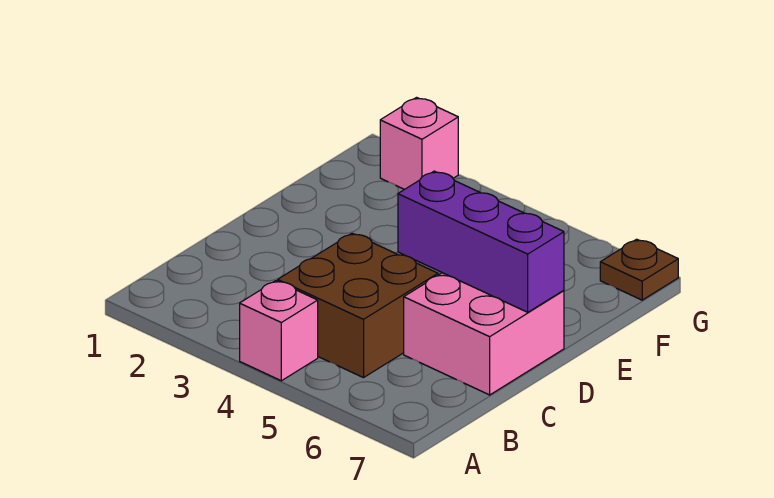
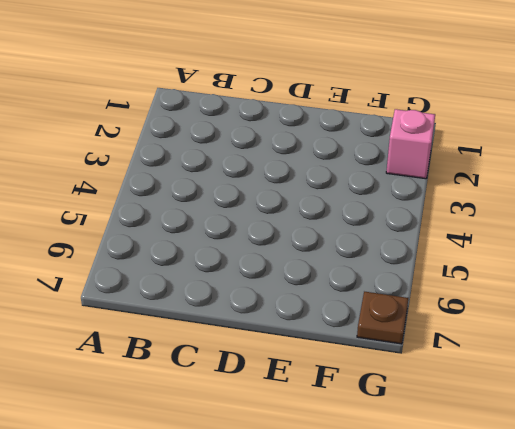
none -> pink brick A4 level 1
none -> brown brick B4:C5 level 1

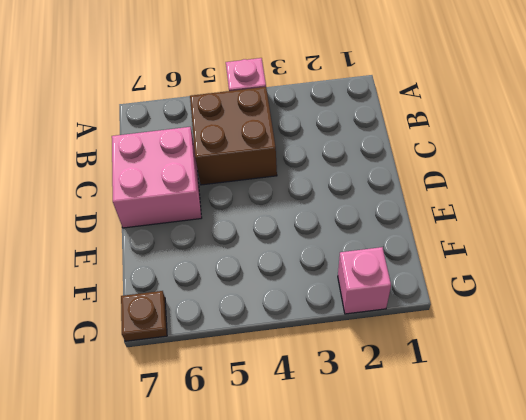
none -> purple brick D5:D7 level 2

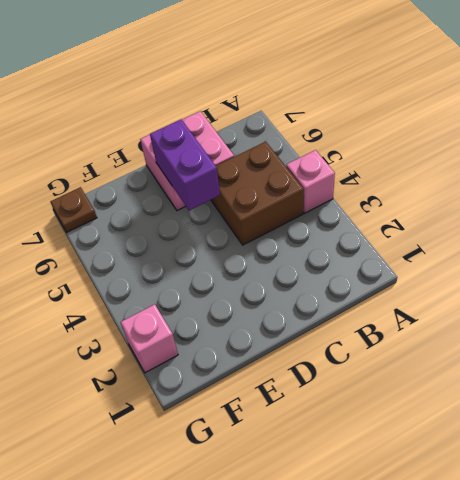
purple brick D5:D6 level 2 -> purple brick D5:D7 level 2

